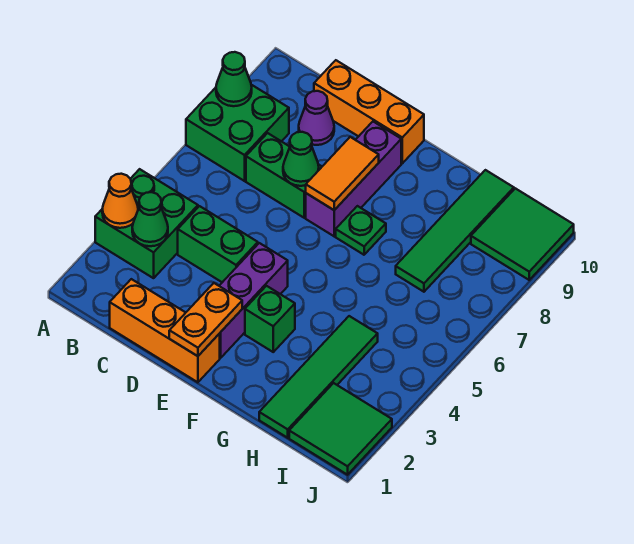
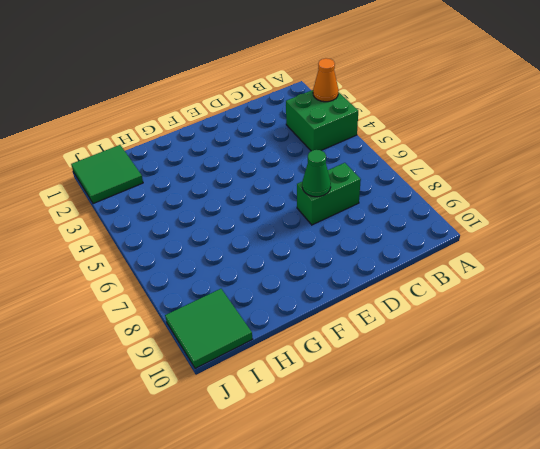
none -> green brick A7:B8 level 1
none -> orange brick C1:E1 level 1
none -> green brick C4:D4 level 1

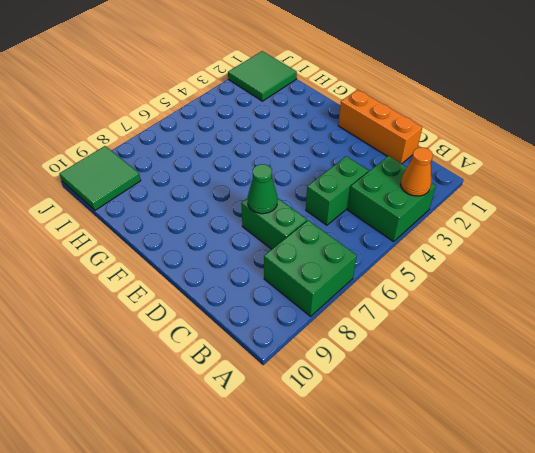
green brick C4:C5 level 1 -> green brick C4:D4 level 1
none -> purple cone C9 level 1
none -> orange brick C10:E10 level 1
none -> purple brick E2:E4 level 1

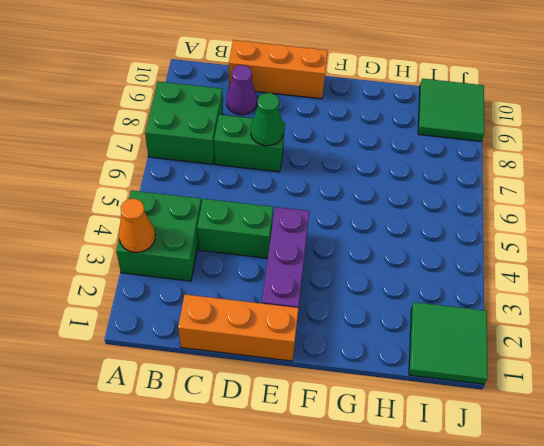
none -> purple brick E7:E9 level 1
none -> green brick F3 level 1
none -> green plate F7 level 1

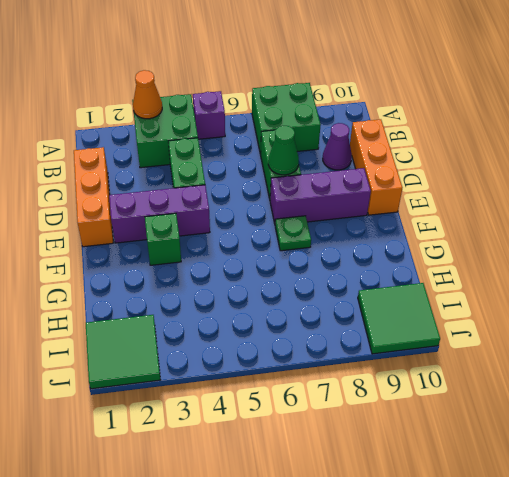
purple brick A5 level 1 -> none
none -> green tile H1:H4 level 1
none -> green tile H7:H10 level 1
none -> green cone A8 level 2

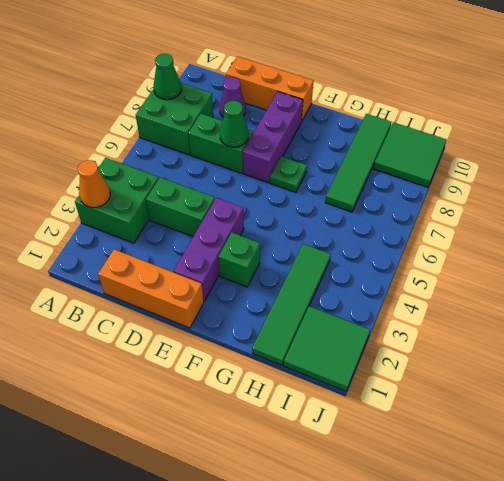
none -> green cone B3 level 2
none -> orange plate E1:E2 level 2
none -> orange tile E7:E8 level 2

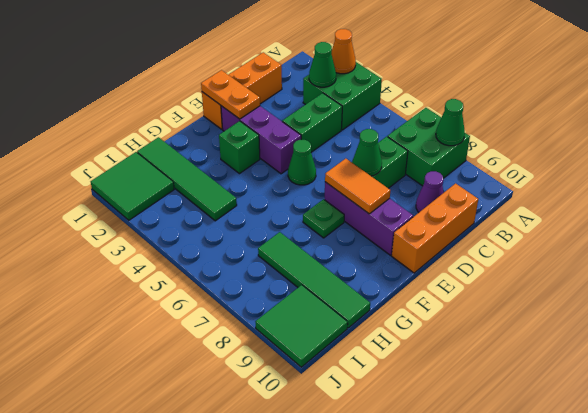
green cone E5 level 1 -> none

